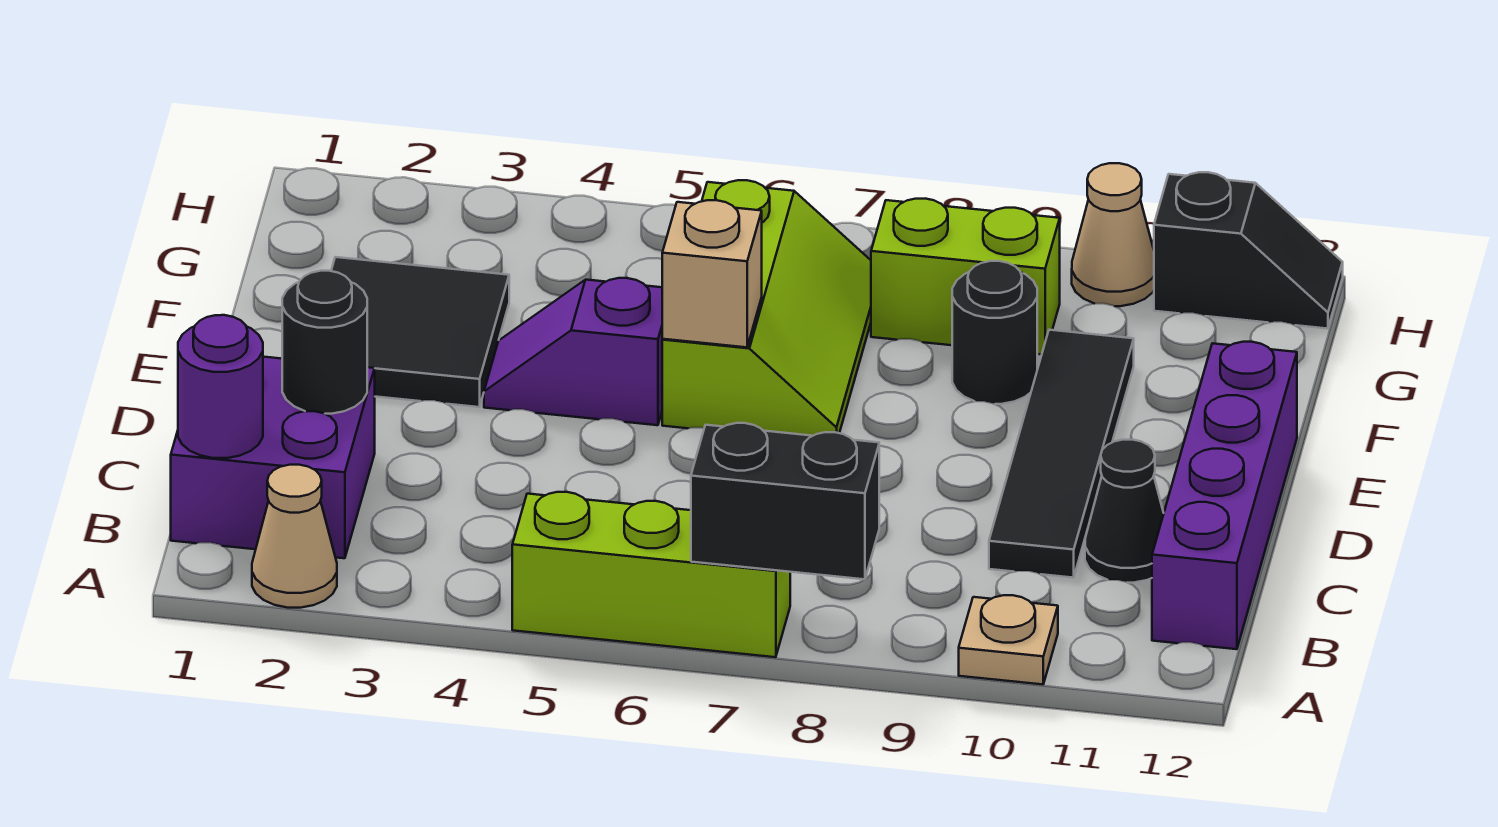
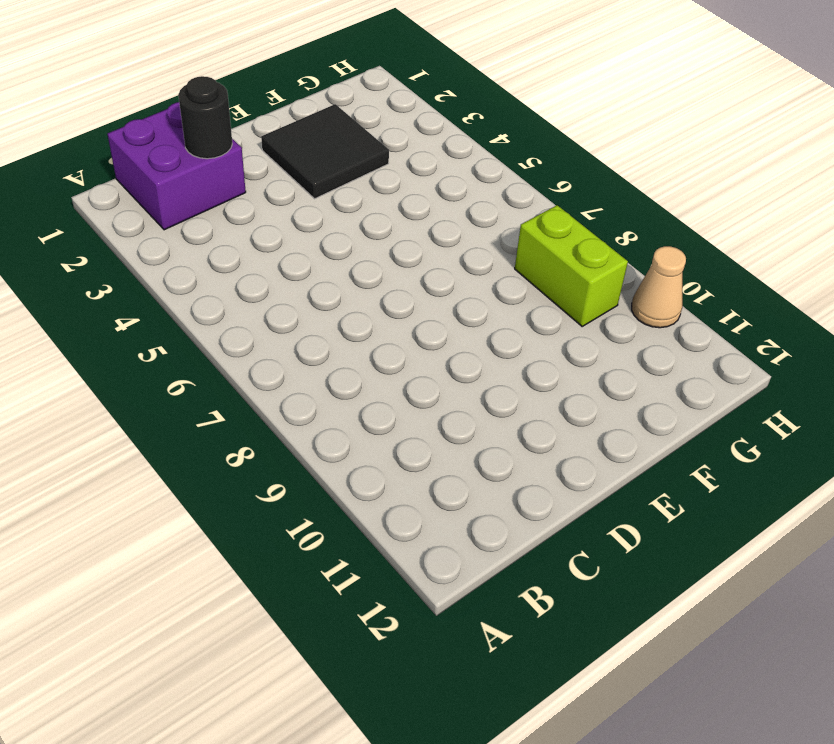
none -> tan cone A2 level 1
none -> lime brick A5:A7 level 1
none -> tan plate A10 level 1

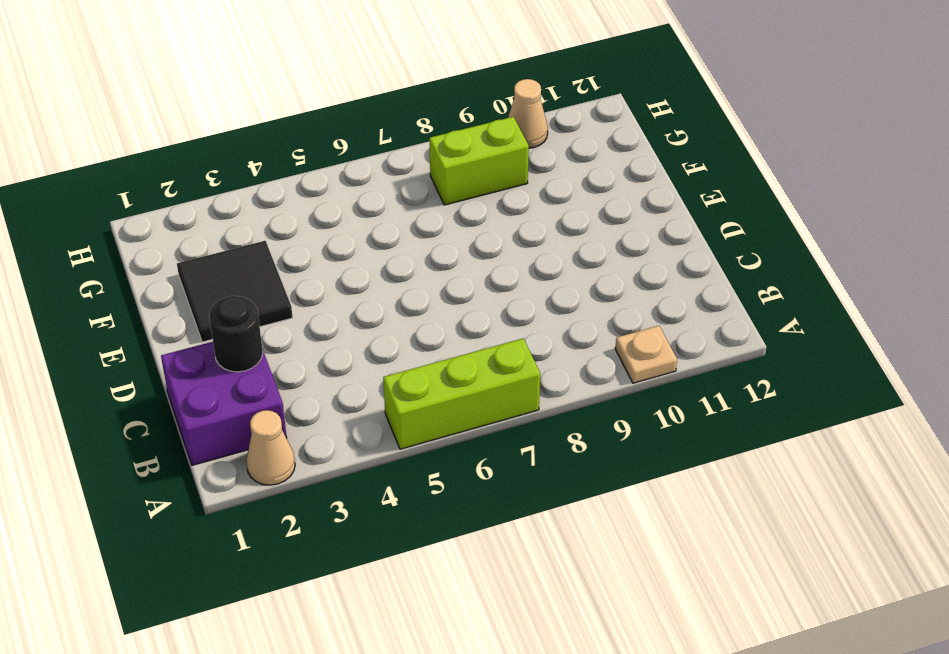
none -> purple brick B12:E12 level 1
none -> black tile C10:F10 level 1
none -> black cone C11 level 1

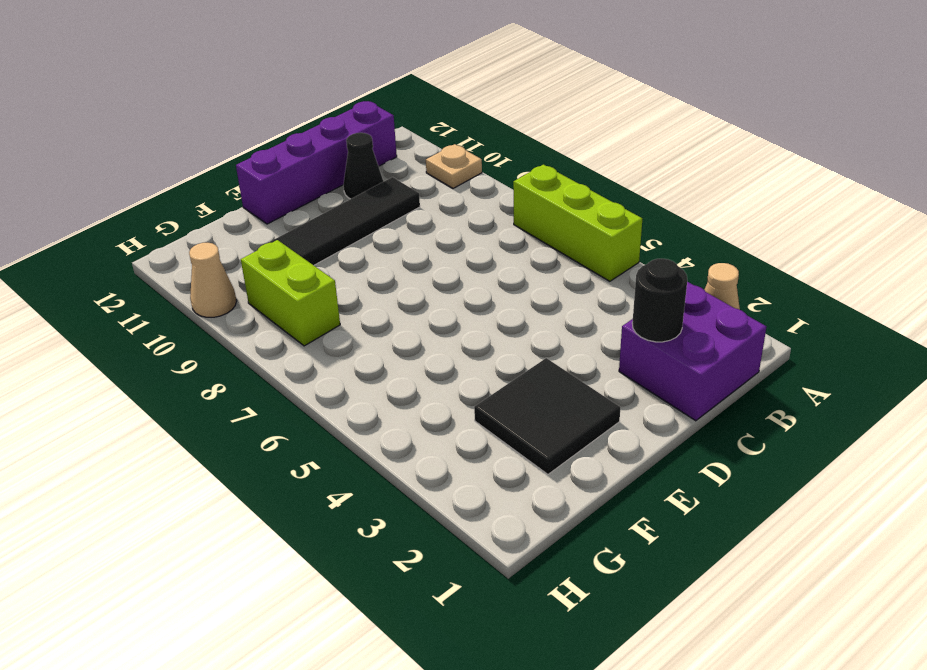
none -> purple slope E4:E5 level 1 top 5
none -> lime slope E6:G7 level 1 top 6
none -> black round brick F9 level 1

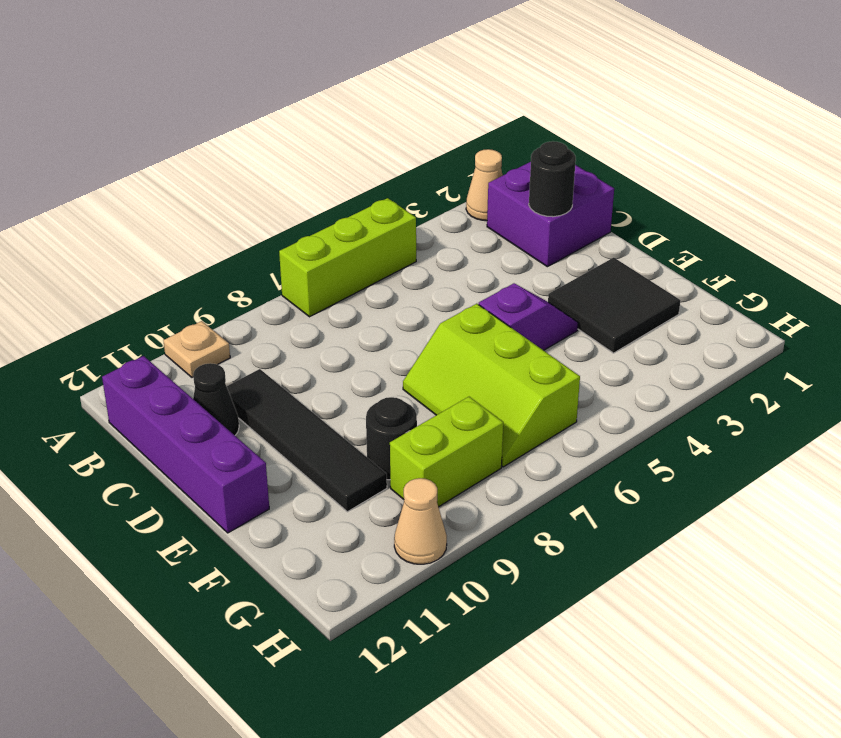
none -> black slope H11:H12 level 1 top 11
none -> black brick A7:A8 level 2
none -> purple round brick B1 level 2

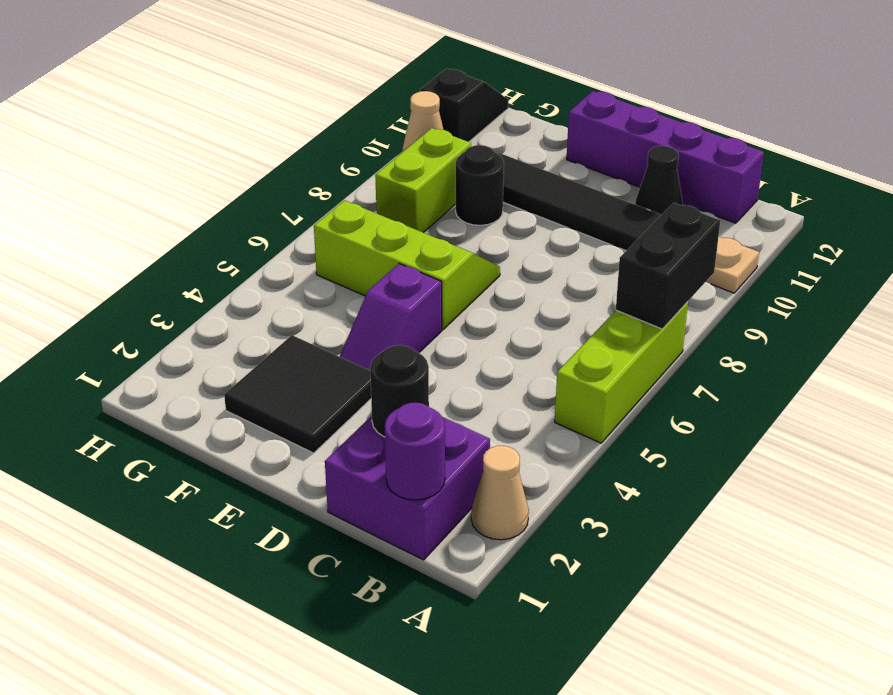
none -> tan brick E6 level 2

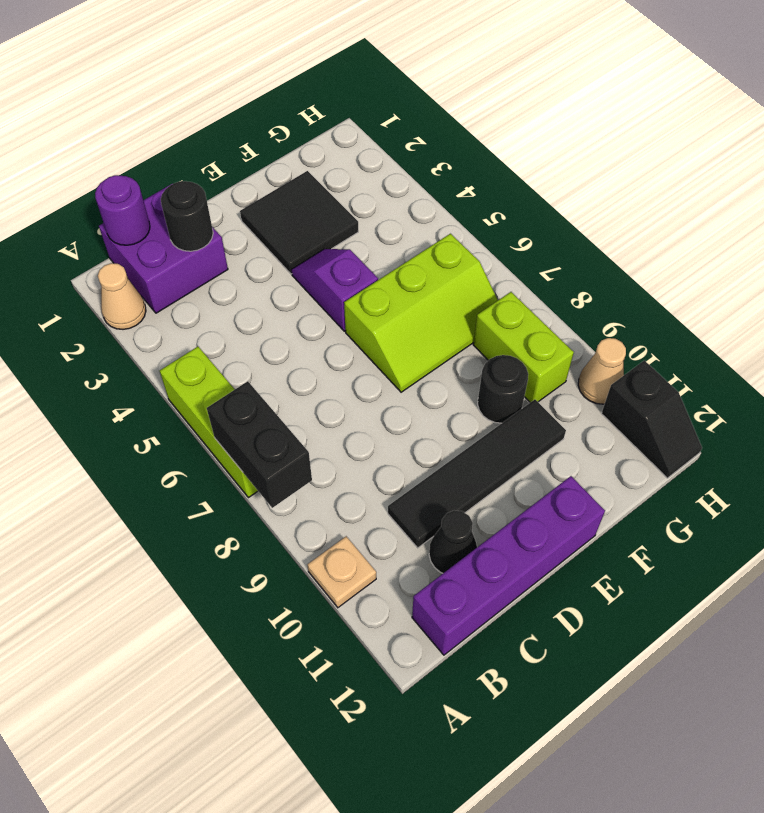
none -> tan brick E6 level 2

